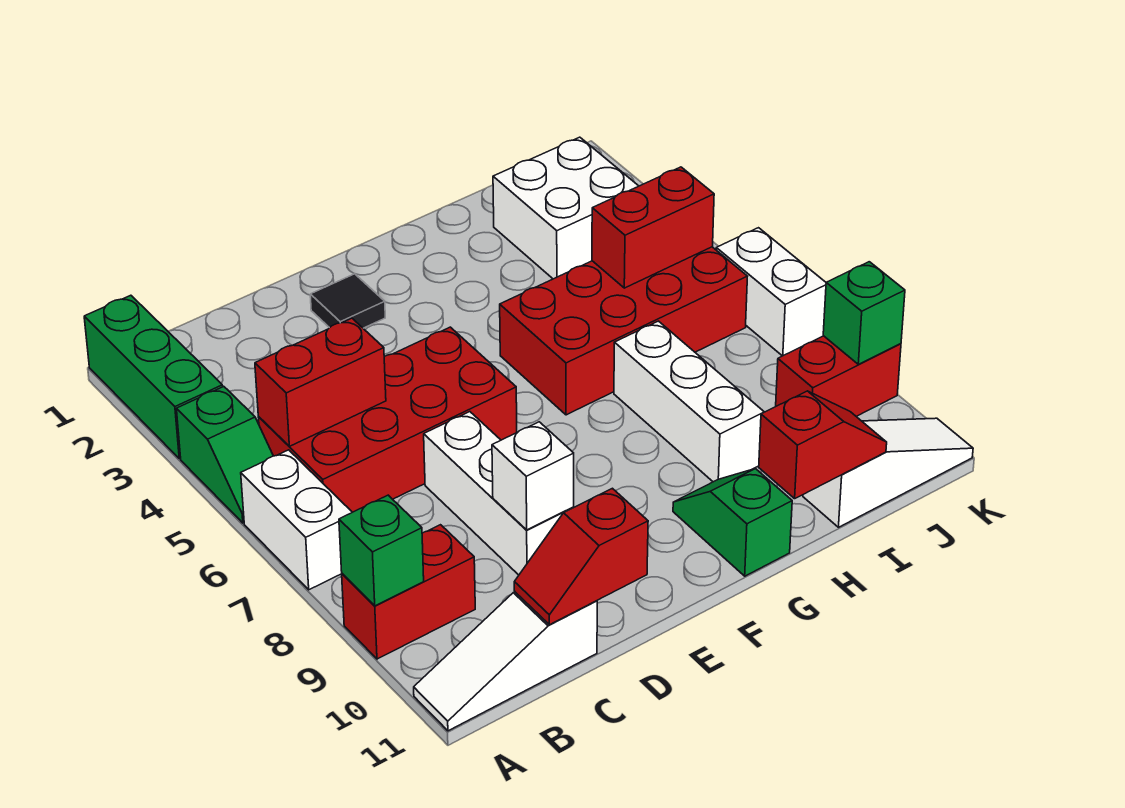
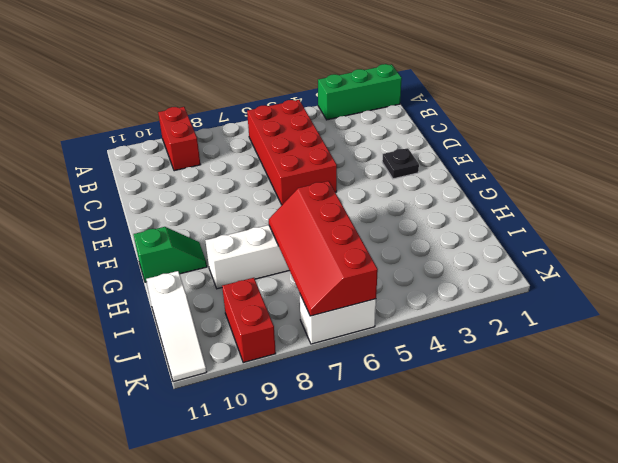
black plate E2 level 1 -> black tile E2 level 1
red slope H6:K7 level 2 top 6 -> none
none -> green slope A4:A5 level 1 top 4
none -> white brick A6:A7 level 1
none -> white slope A11:C11 level 1 top C

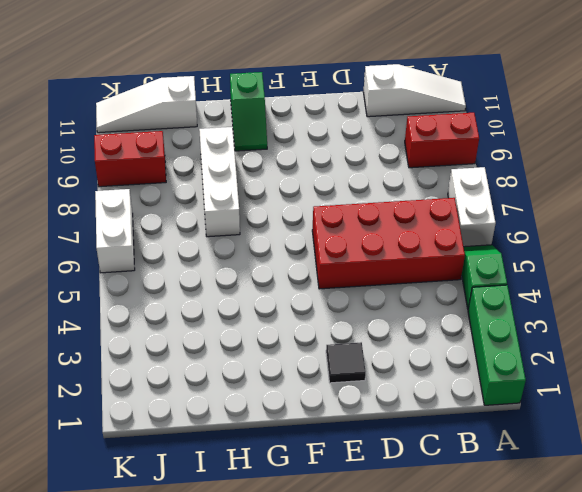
none -> white brick D7:D9 level 1
none -> red brick G5:J6 level 1
none -> white brick I2:J3 level 1

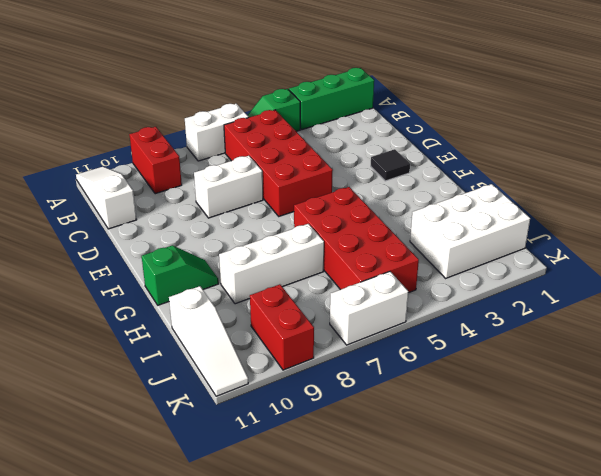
white brick D7:D8 level 1 -> white brick D7:D9 level 1
white brick I1:J3 level 1 -> white brick I2:J3 level 1
none -> green brick A9 level 2
none -> red brick B5:C5 level 2
none -> red slope C11:D11 level 2 top D

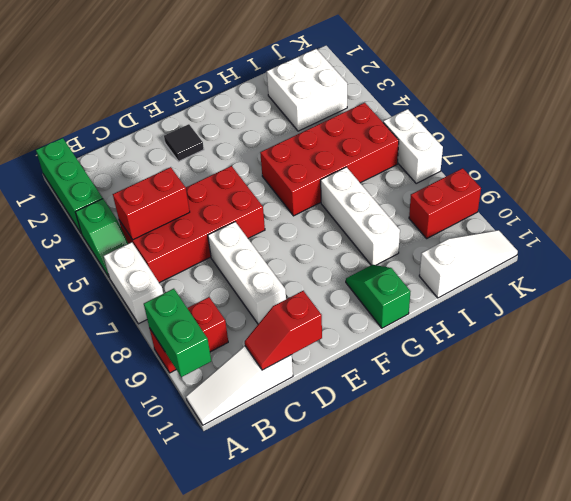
green brick A9:A10 level 2 -> green brick A9 level 2
none -> white brick D9 level 2
none -> red slope H11:I11 level 2 top H
none -> red brick I5:J5 level 2

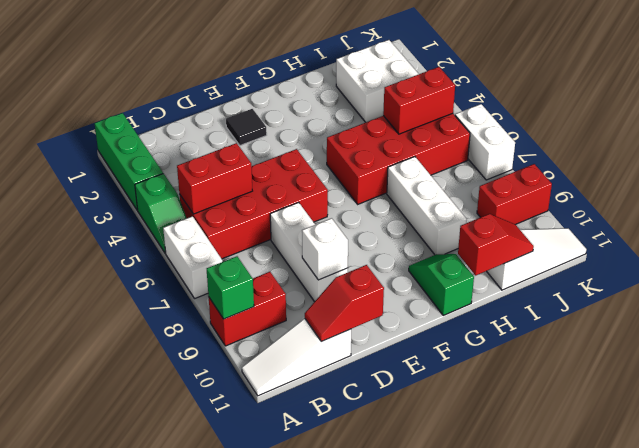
none -> green brick K9 level 2

